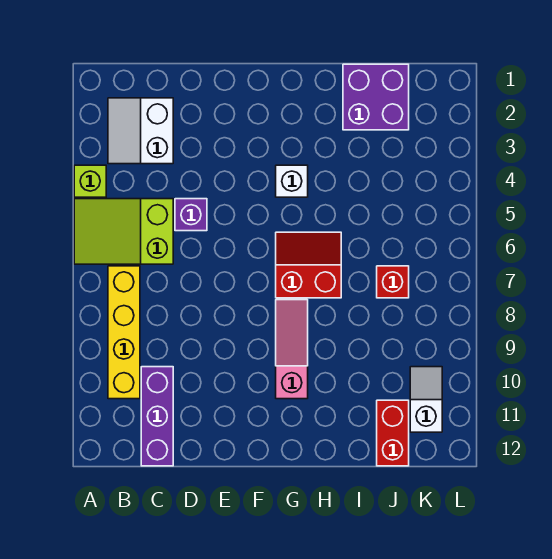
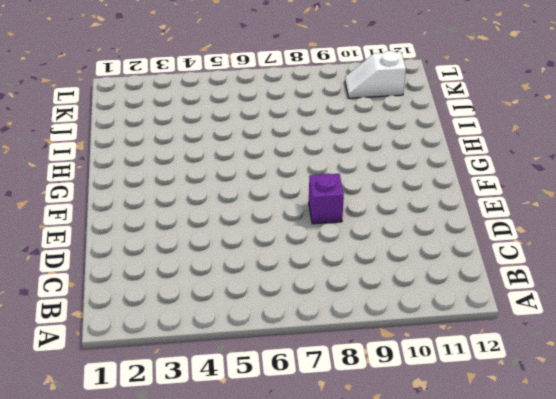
purple brick E8 level 1 -> purple brick D5 level 1
none -> lime brick A4 level 1
none -> lime slope A5:C6 level 1 top C
none -> white slope B2:C3 level 1 top C

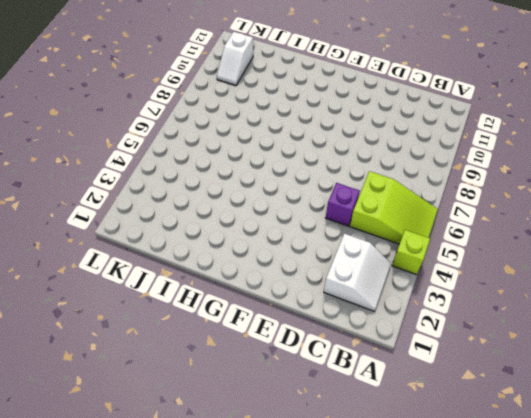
none -> yellow brick B7:B10 level 1
none -> purple brick C10:C12 level 1
none -> white brick G4 level 1

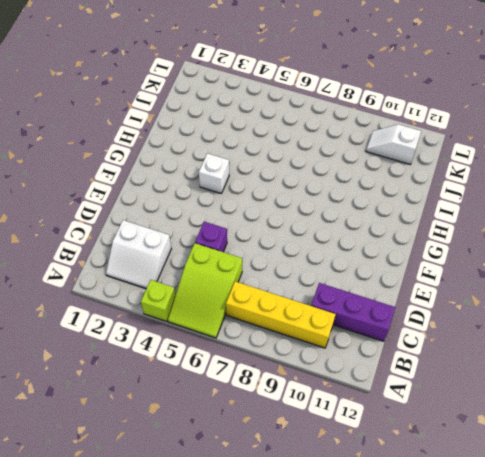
none -> red slope G6:H7 level 1 top 7
none -> pink slope G8:G10 level 1 top 10
none -> purple brick I1:J2 level 1

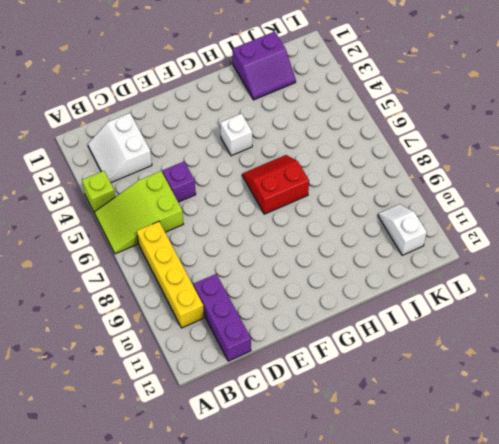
purple slope I1:J2 level 1 top 1 -> purple brick I1:J2 level 1
none -> pink slope G8:G10 level 1 top 10
none -> red brick J7 level 1
none -> red brick J11:J12 level 1

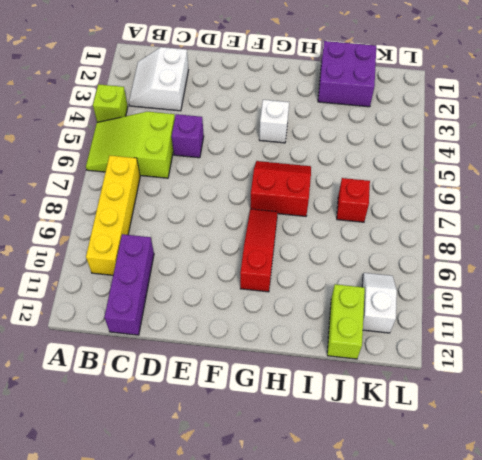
red slope G8:G10 level 1 top 10 -> pink slope G8:G10 level 1 top 10
lime brick J11:J12 level 1 -> red brick J11:J12 level 1

